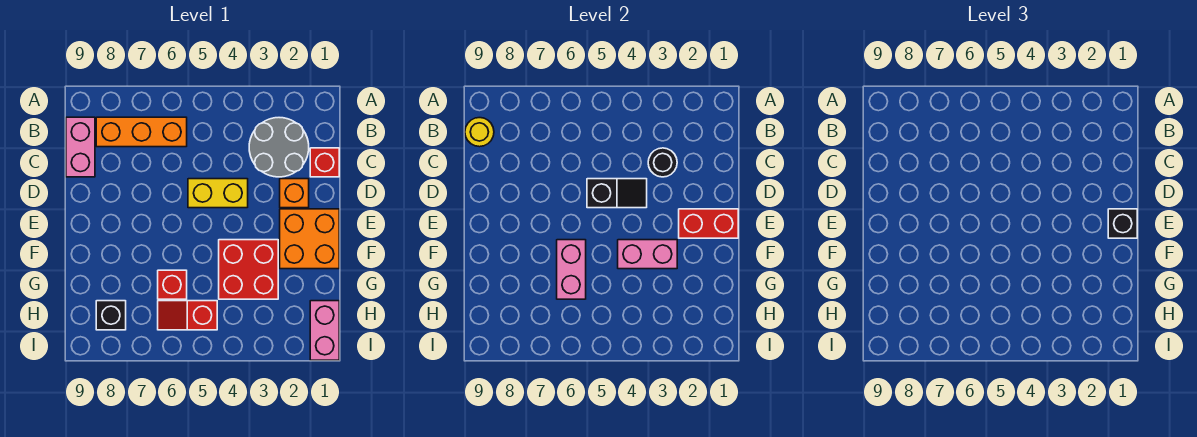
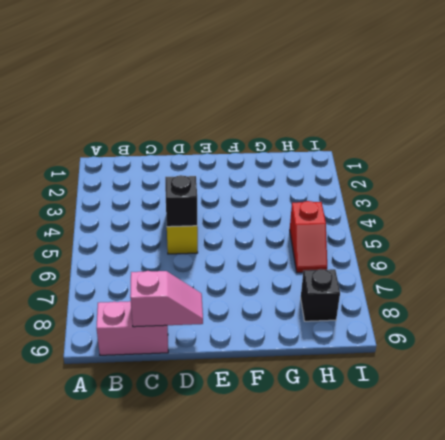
pink slope C9:D9 level 2 top C -> none
none -> grey round brick B2:C3 level 1
none -> orange brick B6:B8 level 1
none -> red brick C1 level 1

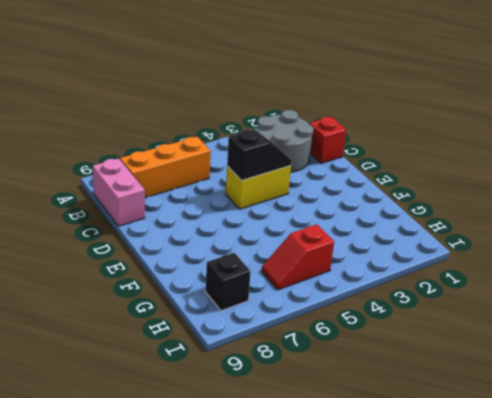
none -> orange brick D2 level 1
none -> orange brick E1:F2 level 1
none -> red brick F3:G4 level 1

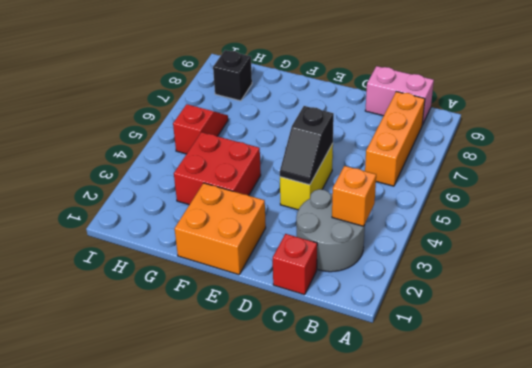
orange brick B3 level 2 -> orange brick D2 level 1
none -> red brick G6 level 1
none -> pink brick H1:I1 level 1
none -> yellow round brick B9 level 2

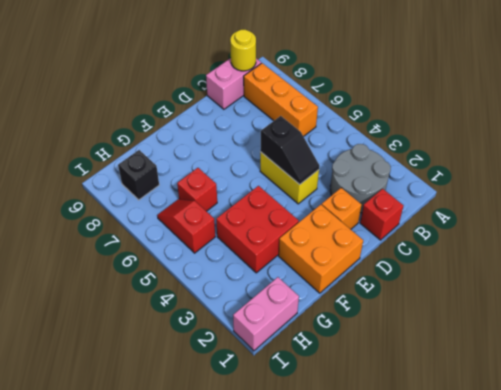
none -> black round brick C3 level 2
none -> red brick E1:E2 level 2
none -> pink brick F3:F4 level 2

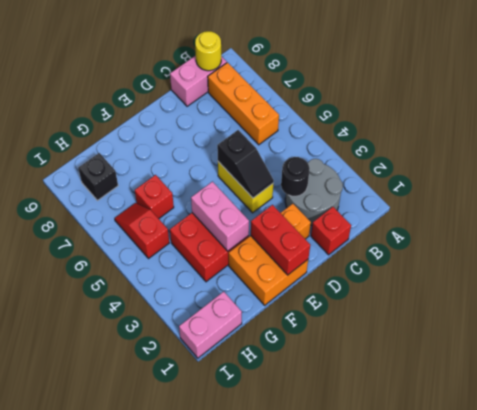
none -> pink brick F6:G6 level 2
none -> black brick E1 level 3

